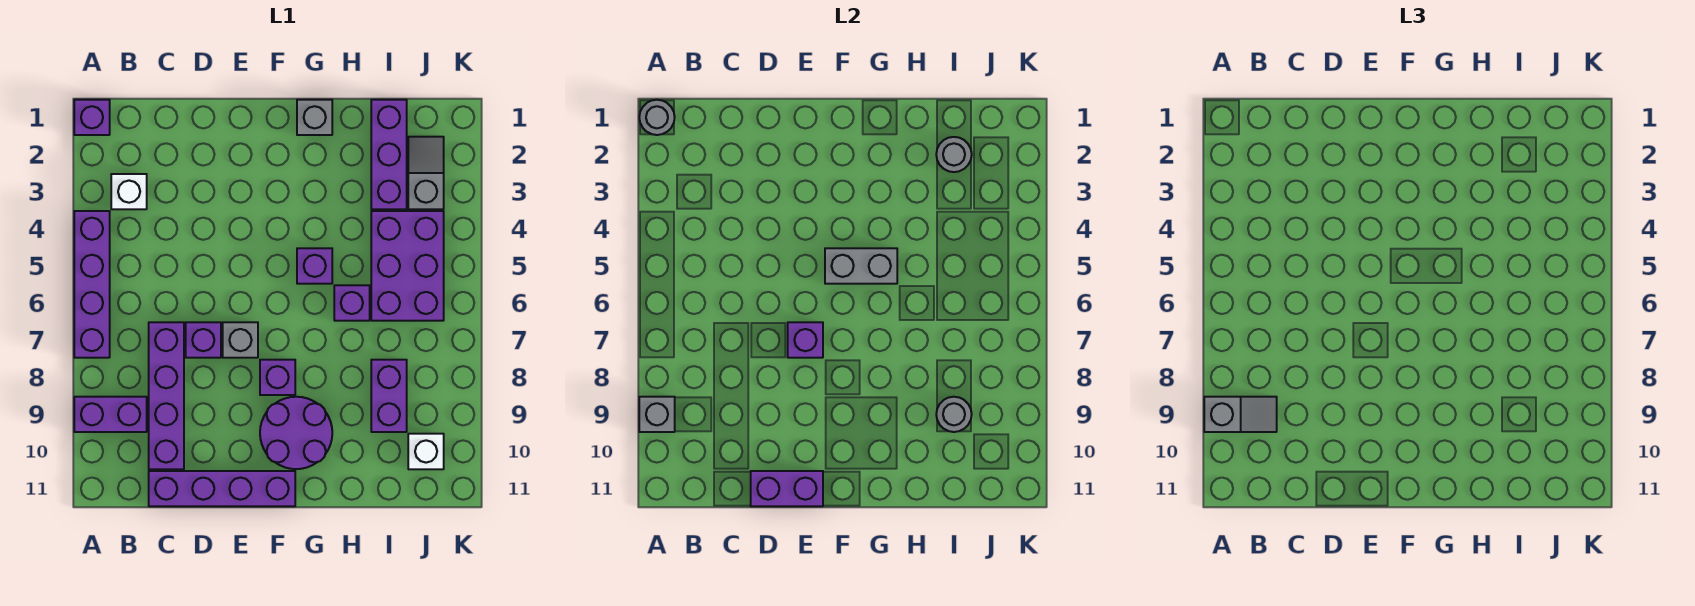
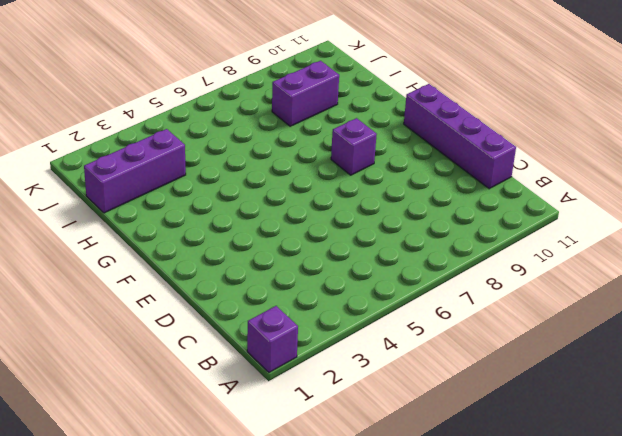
none -> purple brick A4:A7 level 1
none -> purple brick A9:B9 level 1
none -> white brick B3 level 1

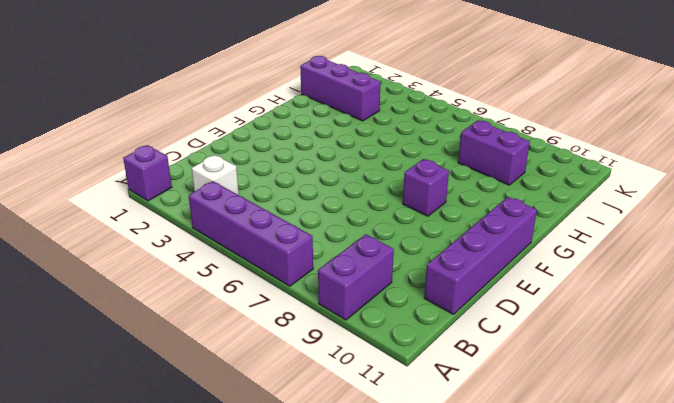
none -> purple brick C7:C10 level 1
none -> purple brick D7 level 1
none -> grey brick E7 level 1

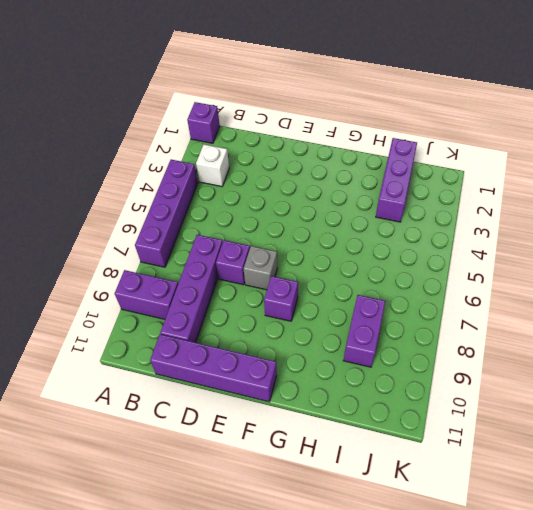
none -> purple round brick F9:G10 level 1
none -> grey brick G1 level 1
none -> purple brick G5 level 1

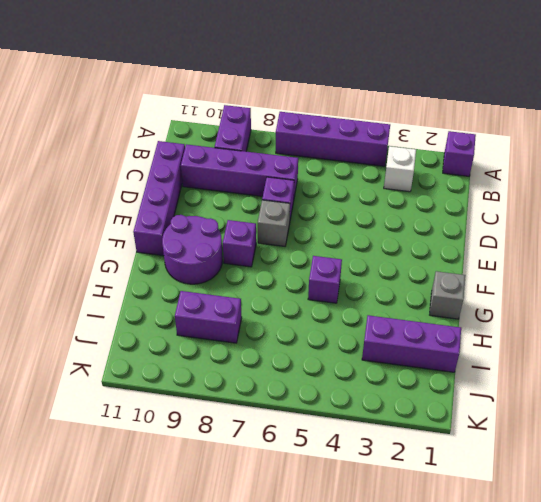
none -> purple brick H6 level 1
none -> purple brick I4:J6 level 1
none -> grey slope J2:J3 level 1 top 3

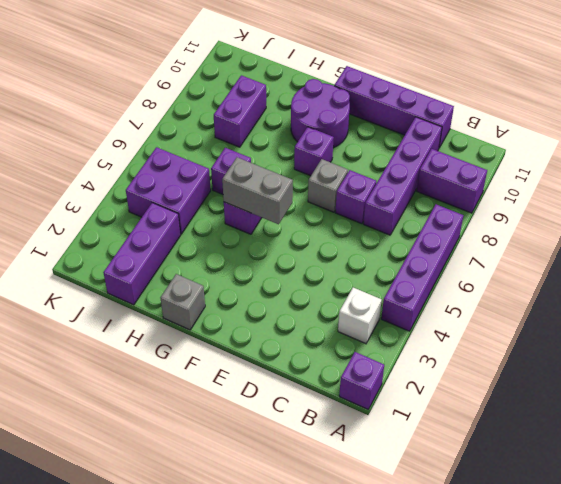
purple brick I4:J5 level 1 -> purple brick I4:J6 level 1
none -> grey slope J2:J3 level 1 top 3
none -> white brick J10 level 1
none -> grey round brick A1 level 2

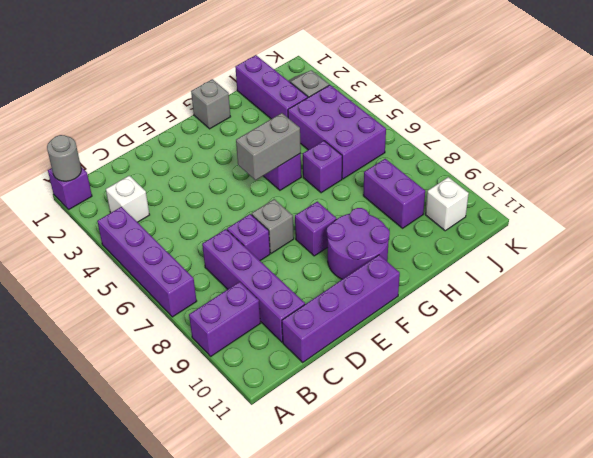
none -> grey brick A9 level 2
none -> purple brick D11:E11 level 2
none -> purple brick E7 level 2

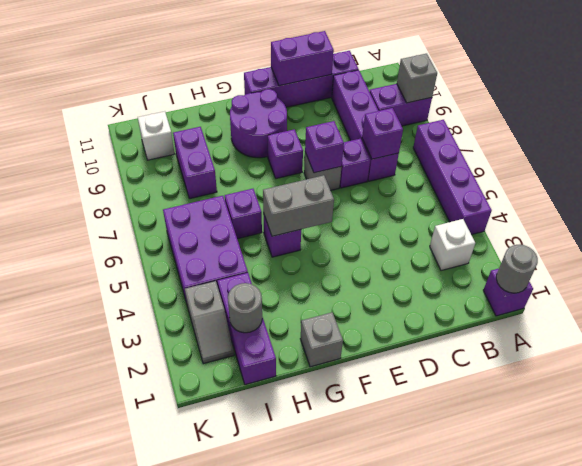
purple brick C7 level 2 -> none
none -> grey round brick I9 level 2
none -> grey slope A9:B9 level 3 top A

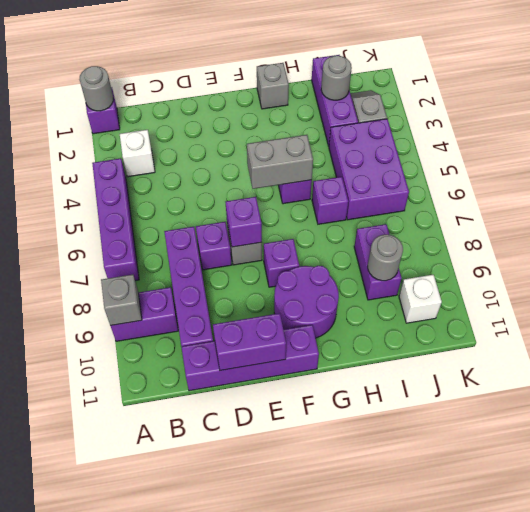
none -> grey slope A9:B9 level 3 top A

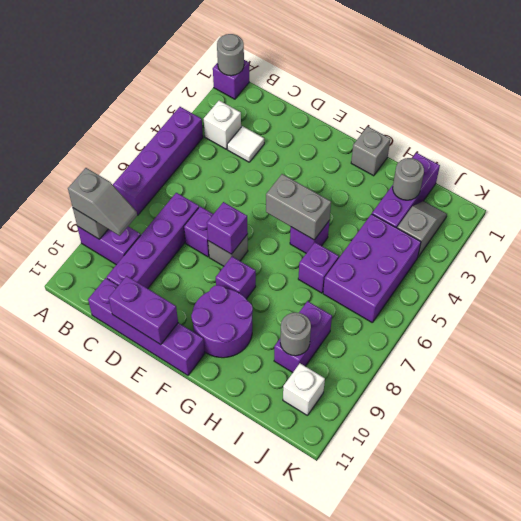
white tile C3 level 1 -> none

